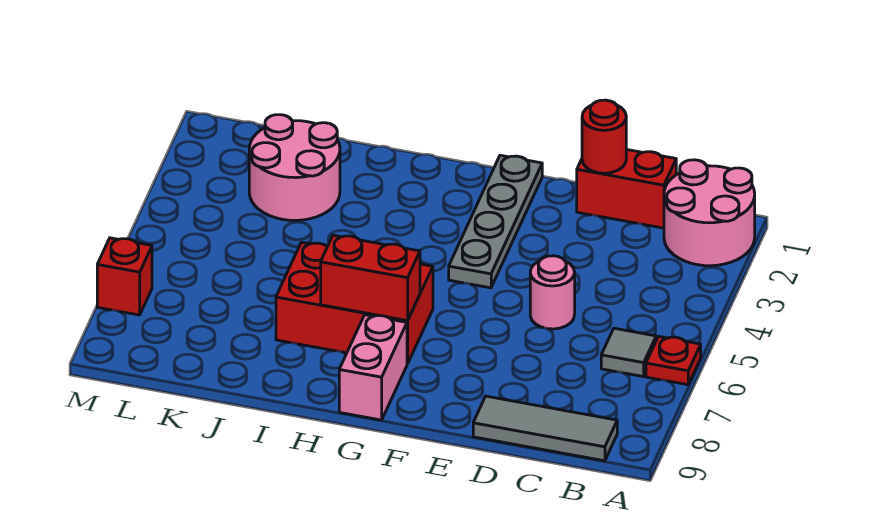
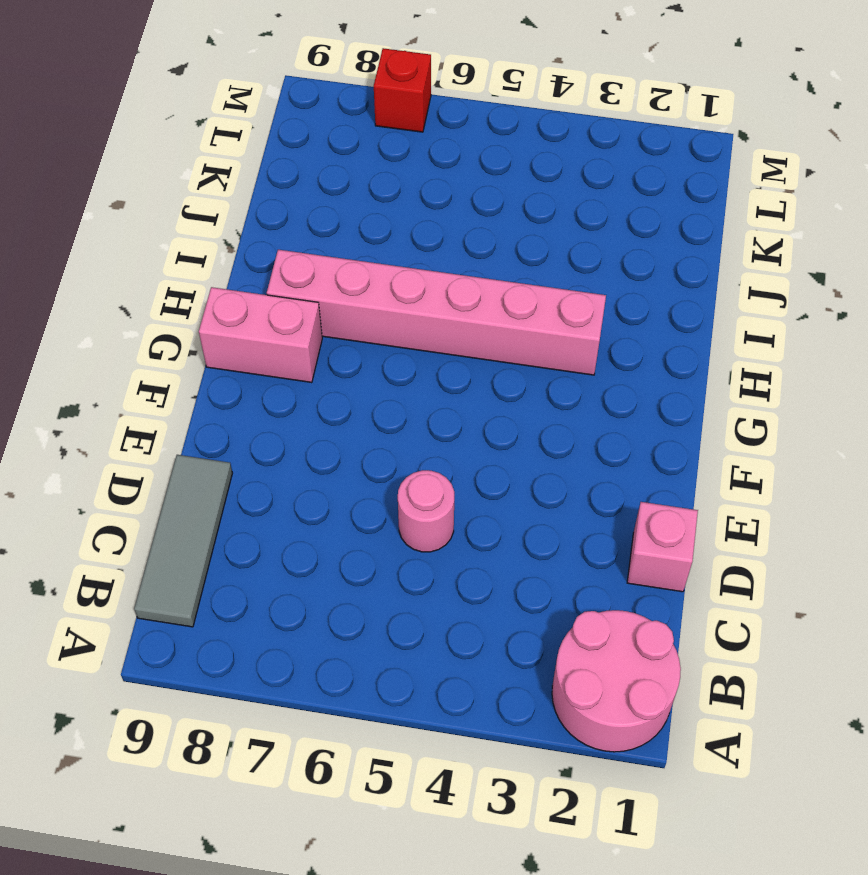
pink brick D1 level 1 -> red brick C1:D1 level 1
pink brick H3:H8 level 1 -> red brick G6:I7 level 1
none -> red plate A6 level 1
none -> grey tile B6 level 1
none -> grey plate F1:F4 level 1

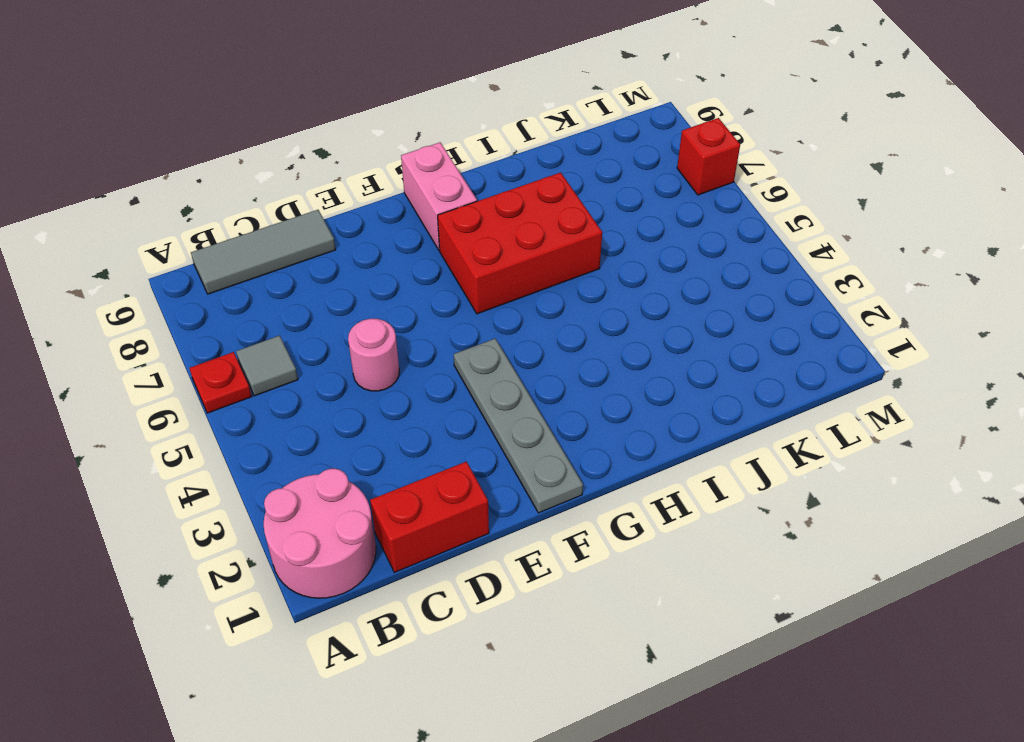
none -> pink round brick J2:K3 level 1
none -> red round brick D1 level 2
none -> red brick G7:H7 level 2

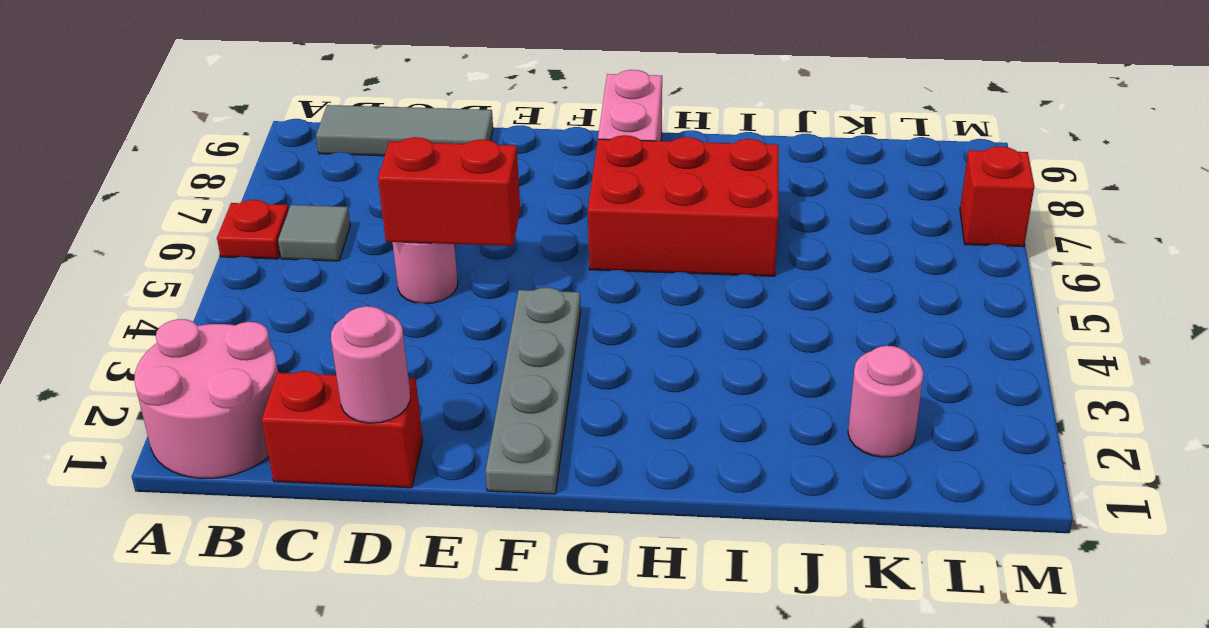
pink round brick D1 level 2 -> red round brick D1 level 2
red brick D5:E5 level 2 -> red brick G7:H7 level 2
pink round brick K2 level 1 -> pink round brick J2:K3 level 1

